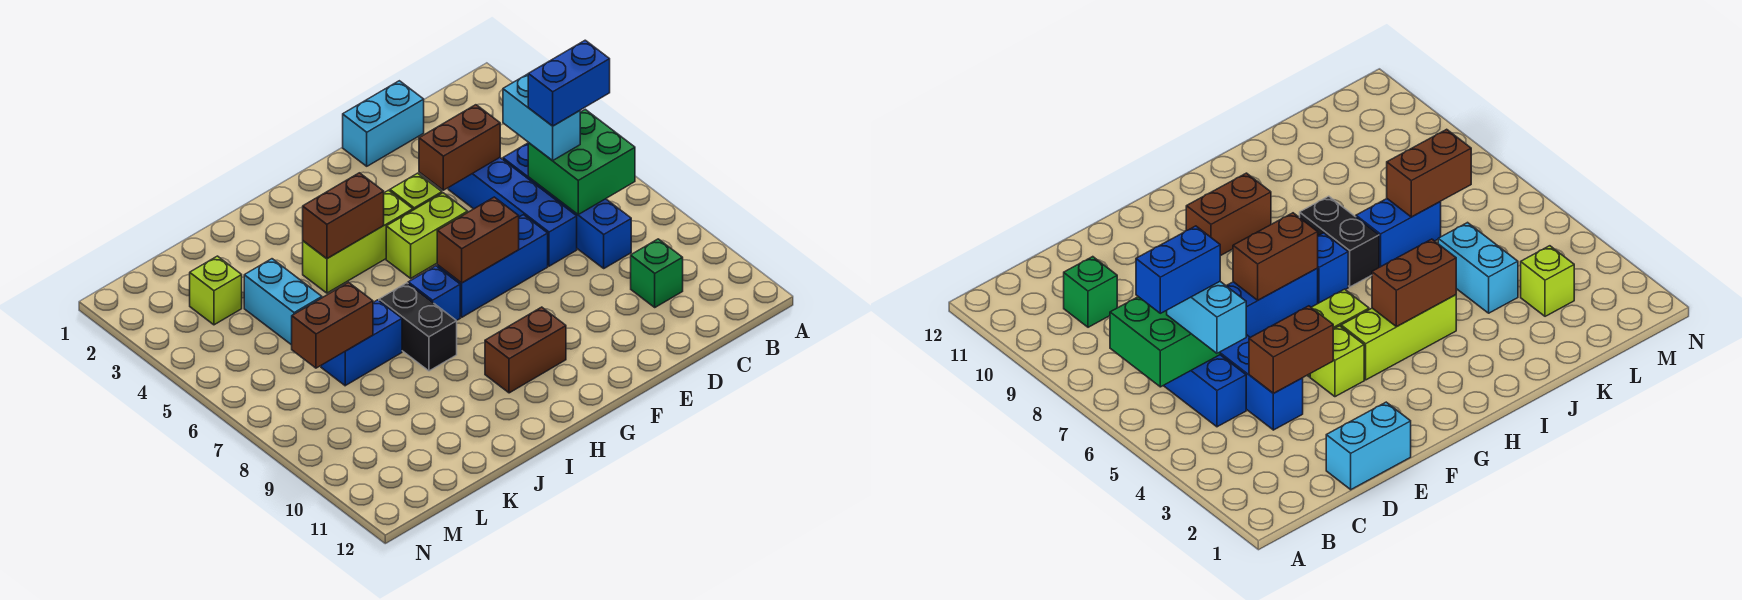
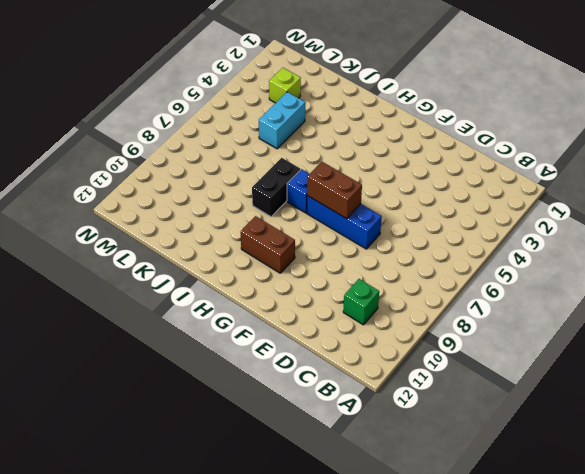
none -> blue brick C5:C8 level 1
none -> cyan brick D1:E1 level 1
none -> blue brick D4:D7 level 1

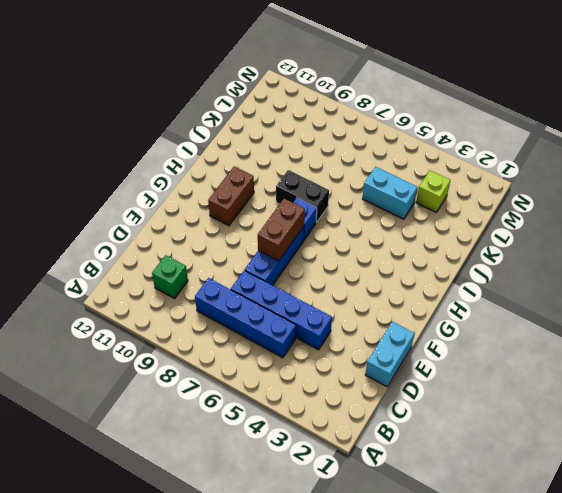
none -> lime brick F4 level 1
none -> lime brick F5:G5 level 1
none -> lime brick G4:I4 level 1

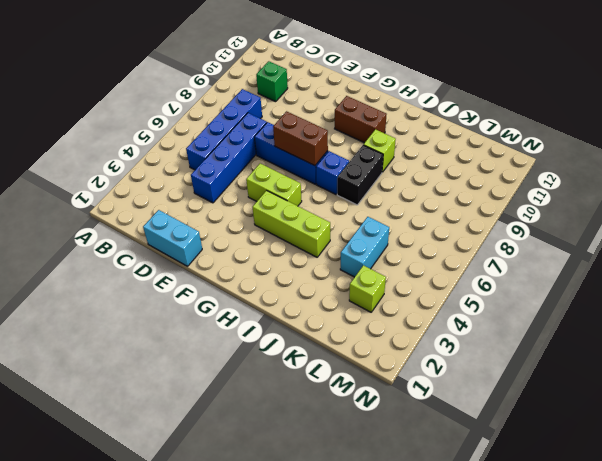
lime brick I9 level 1 -> lime brick F4 level 1
none -> blue brick J7:K7 level 1
none -> green brick B6:C7 level 2
none -> brown brick D4:E4 level 2

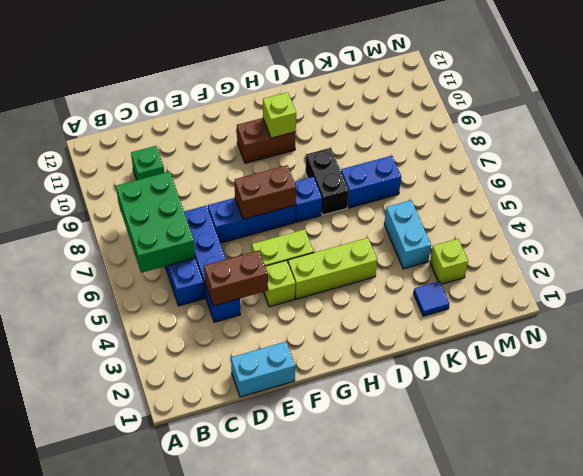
green brick B6:C8 level 2 -> green brick B6:C7 level 2
lime brick H10 level 2 -> none
blue tile K2 level 1 -> none
none -> brown brick H4:I4 level 2
none -> brown brick K7:L7 level 2
none -> cyan brick C5:C6 level 3

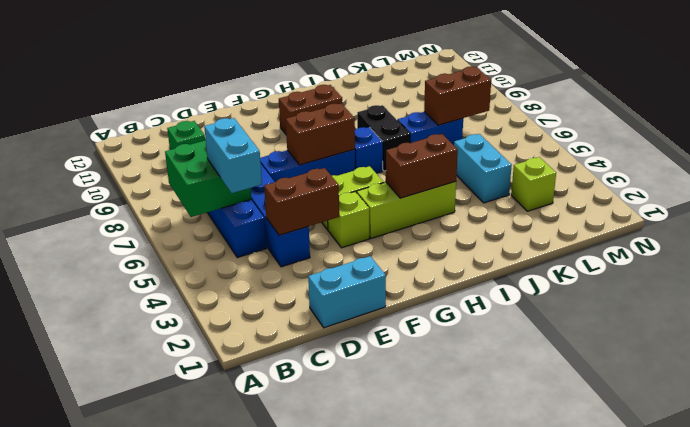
none -> blue brick B6:C6 level 4

